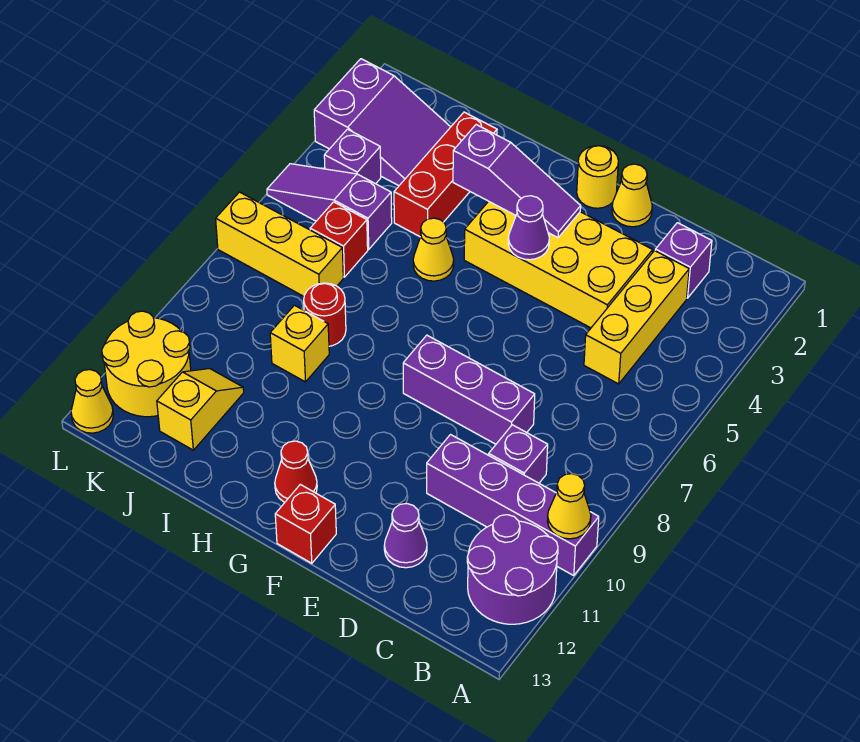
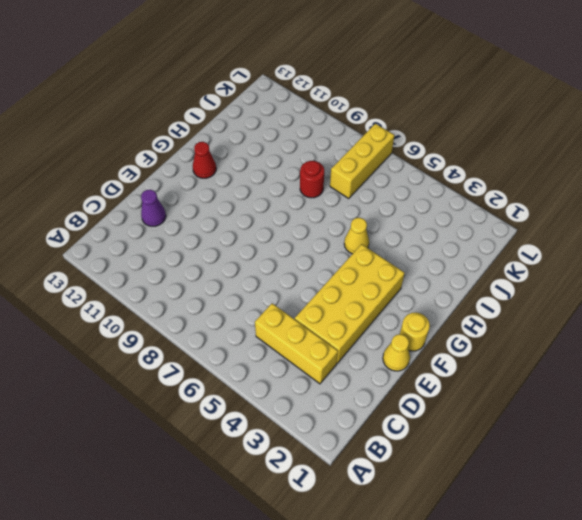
none -> purple brick A10:D10 level 1
none -> purple round brick A11:B12 level 1
none -> purple brick C2 level 1

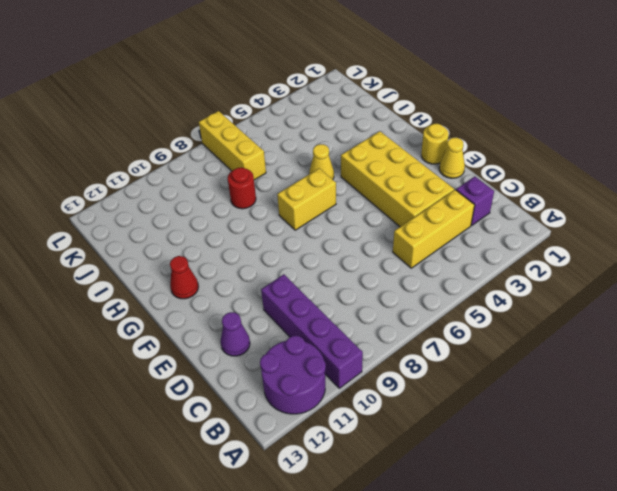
yellow brick G6:G7 level 1 -> none
none -> purple brick C9 level 1
none -> purple brick D8:F8 level 1
none -> red brick F13 level 1

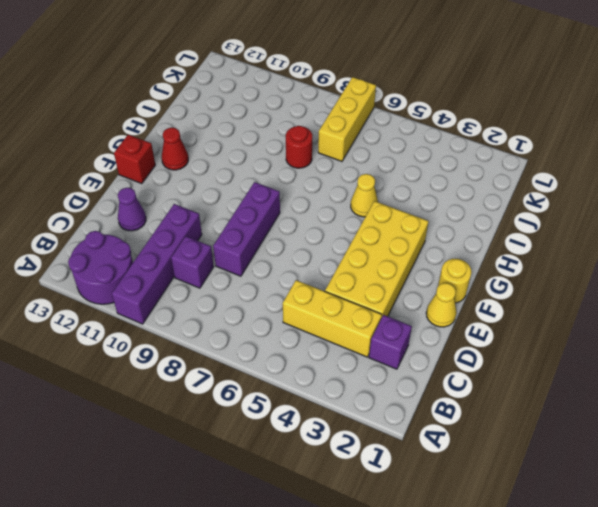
none -> red brick I2:I4 level 1
none -> yellow brick I9 level 1
none -> purple slope J2:L3 level 1 top L

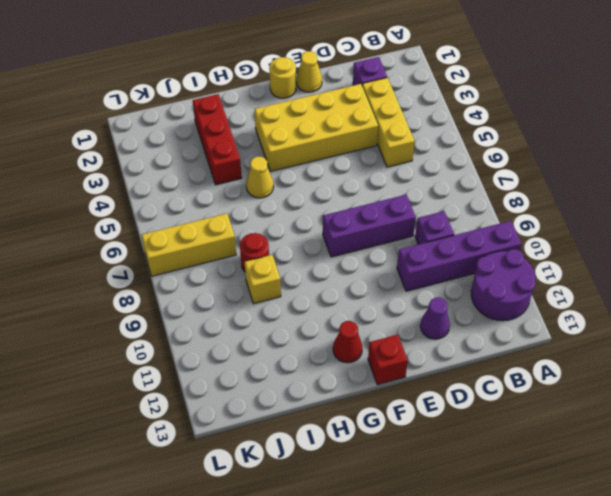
none -> purple slope J2:L3 level 1 top L
none -> purple slope J5:L5 level 1 top J
none -> red brick J6 level 1

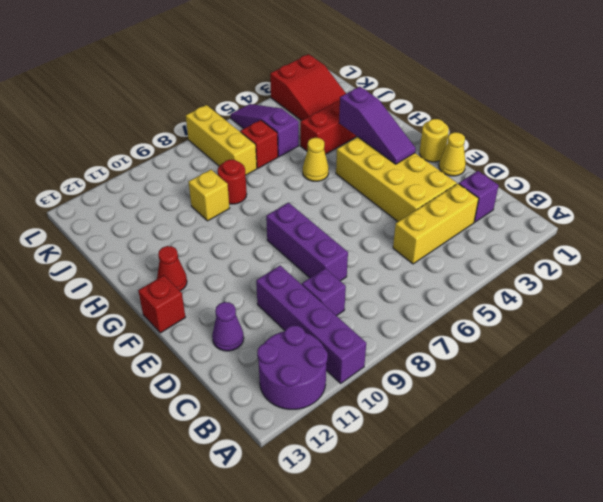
red slope J2:L3 level 1 top L -> purple slope J2:L3 level 1 top L
none -> yellow slope J11:J12 level 1 top 12
none -> purple brick K4 level 1
none -> yellow round brick K11:L12 level 1

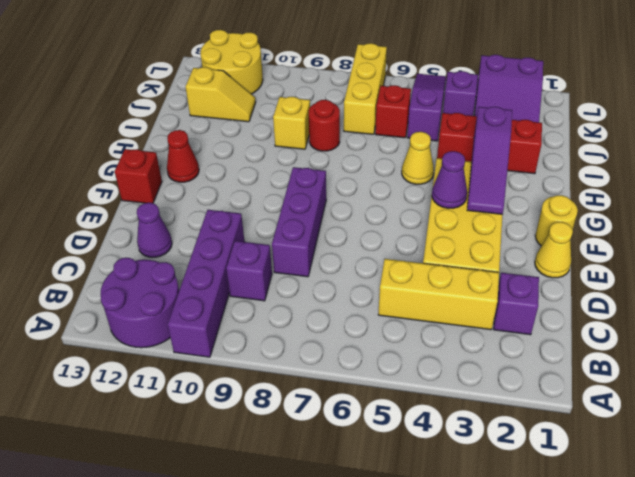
none -> yellow cone L13 level 1
none -> yellow cone A10 level 2

